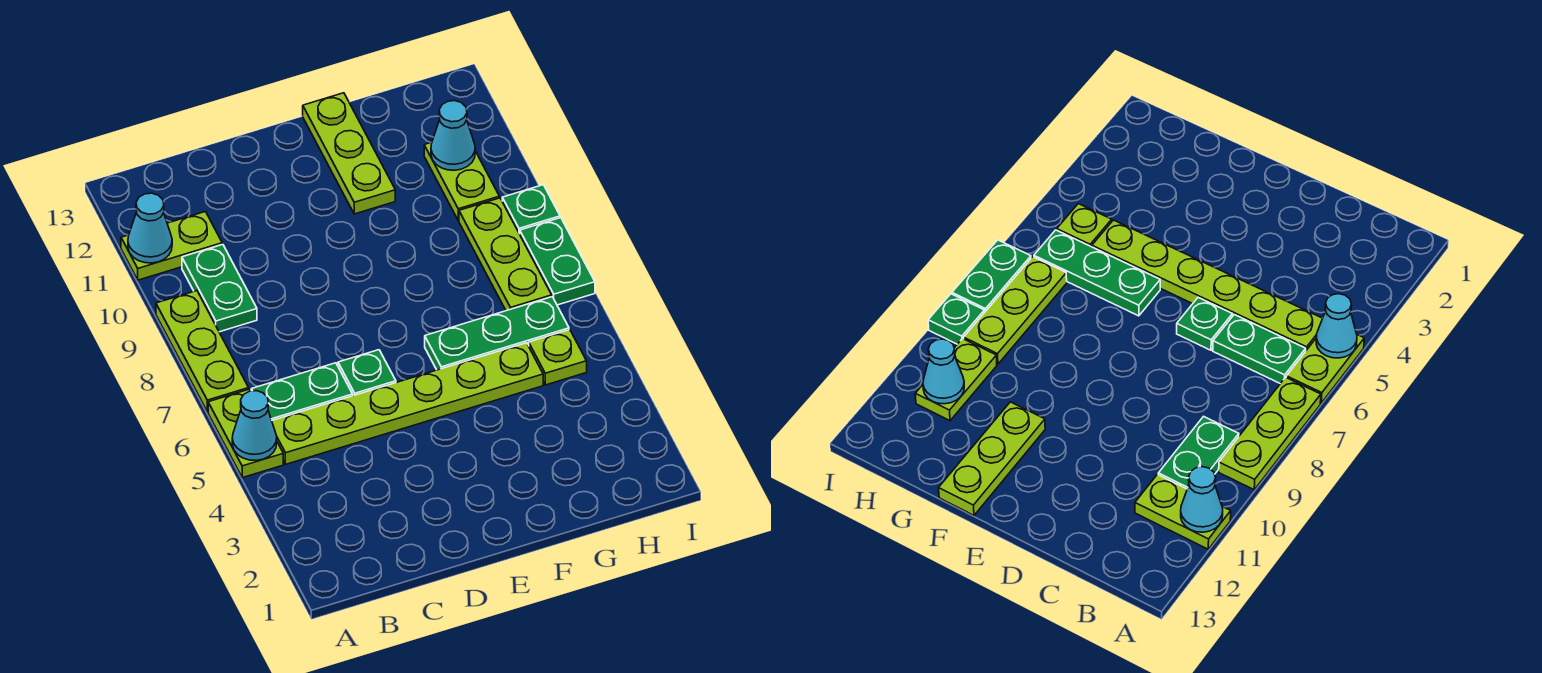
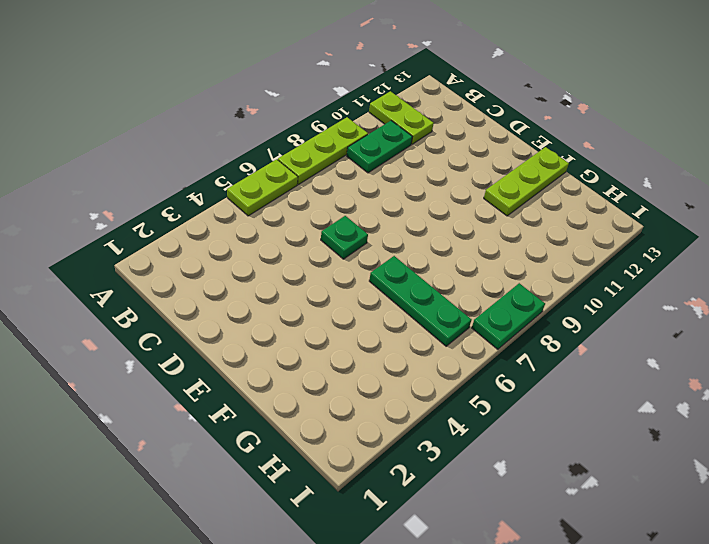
none -> lime plate B5:G5 level 1
none -> green plate B6:C6 level 1
none -> lime plate H5 level 1

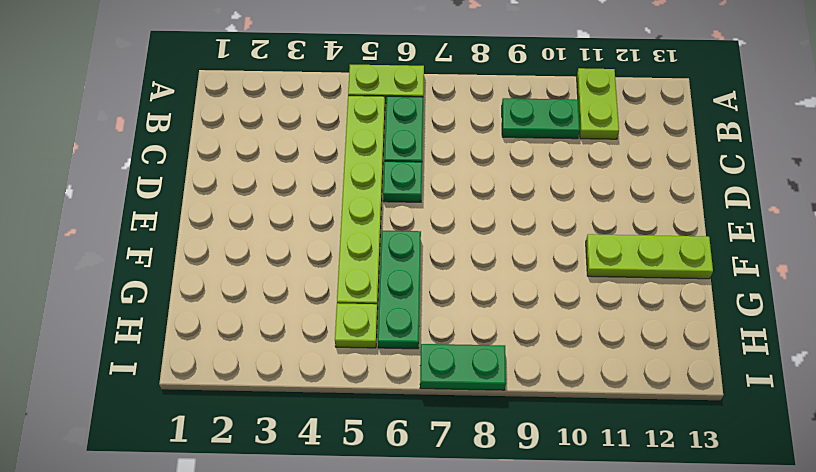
none -> lime plate A7:A9 level 1
none -> lime plate H7:H9 level 1
none -> lime plate H10:H11 level 1

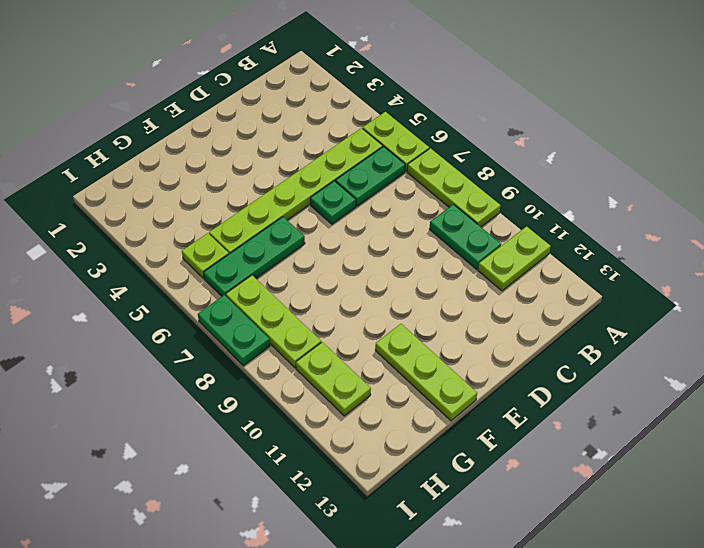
none -> green plate I9 level 1
none -> cyan cone A5 level 2
none -> cyan cone A11 level 2

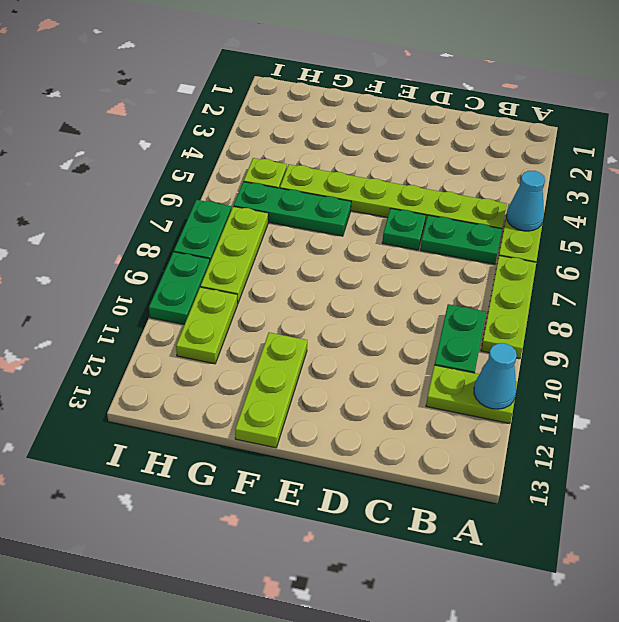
green plate I9:I10 level 1 -> green plate I9 level 1
none -> cyan cone H11 level 2

